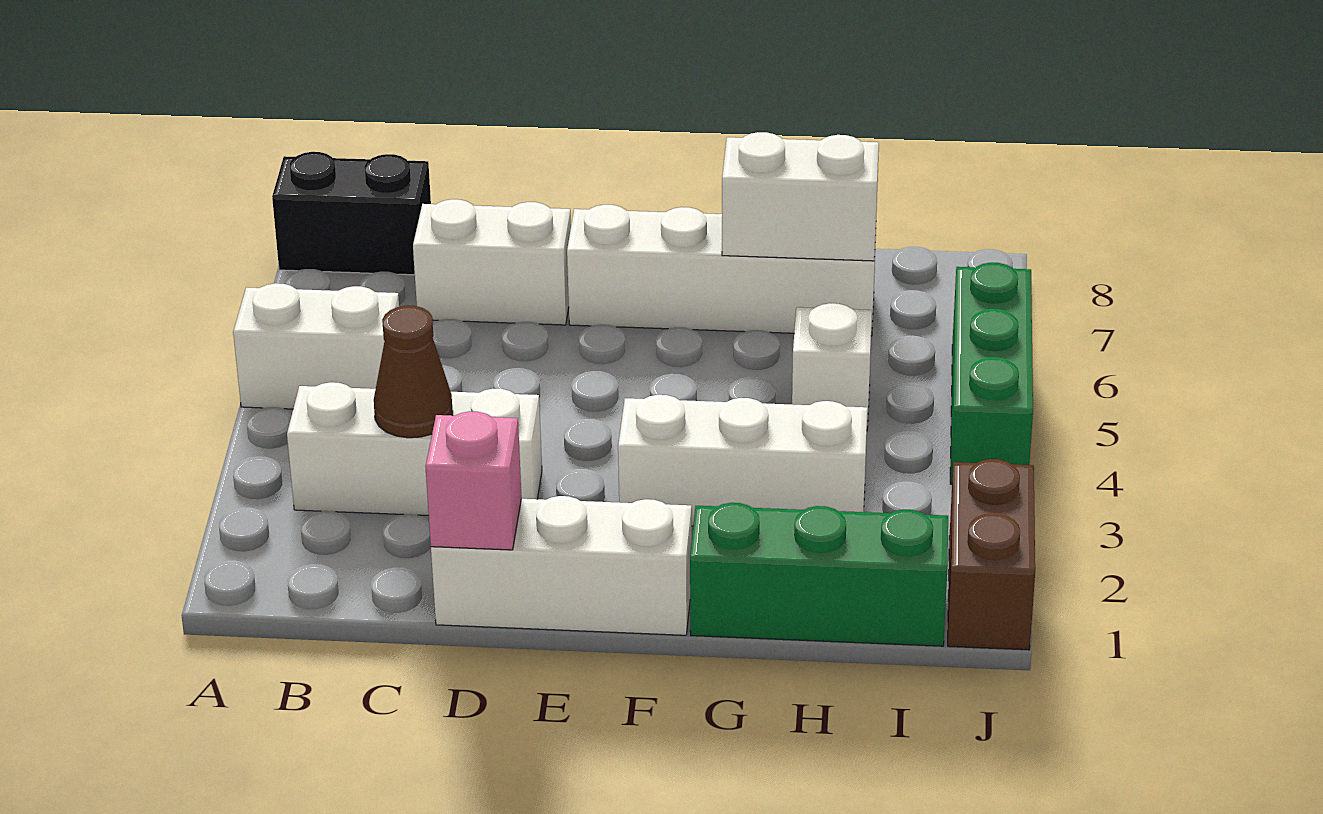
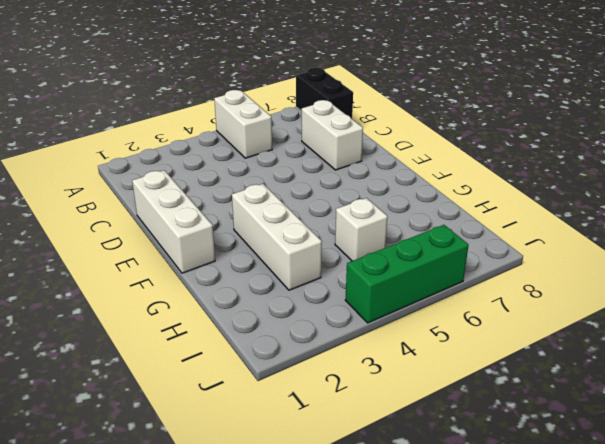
none -> white brick B3:D3 level 1
none -> white brick E7:H7 level 1
none -> green brick G1:I1 level 1

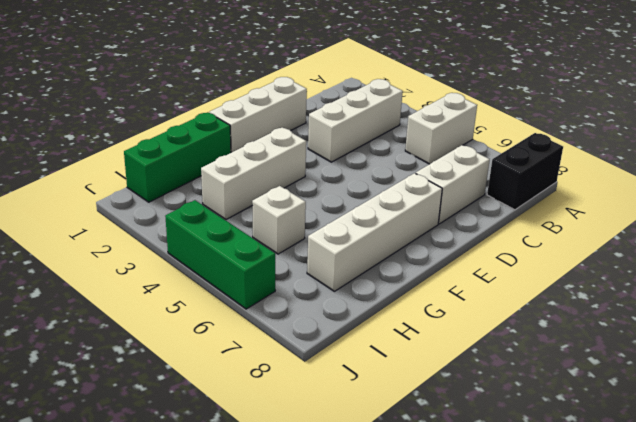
none -> brown brick J1:J2 level 1
none -> brown cone C3 level 2
none -> pink brick D1 level 2

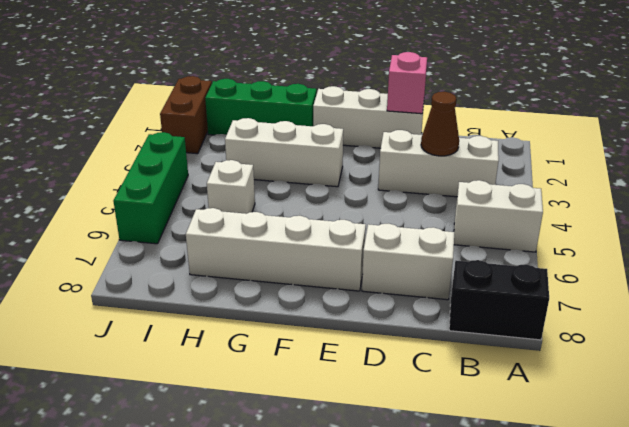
none -> white brick G7:H7 level 2

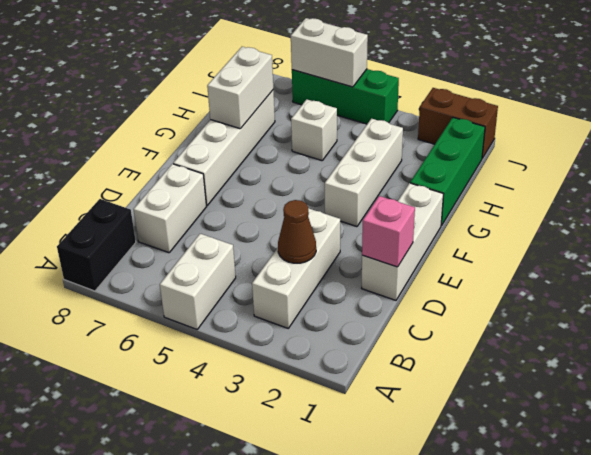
white brick J5:J6 level 2 -> none

